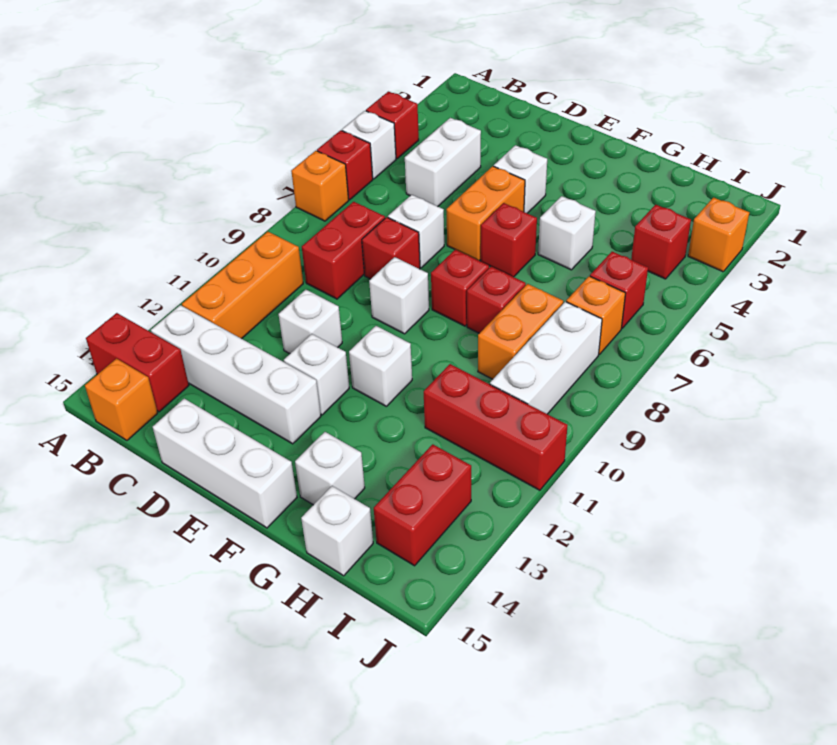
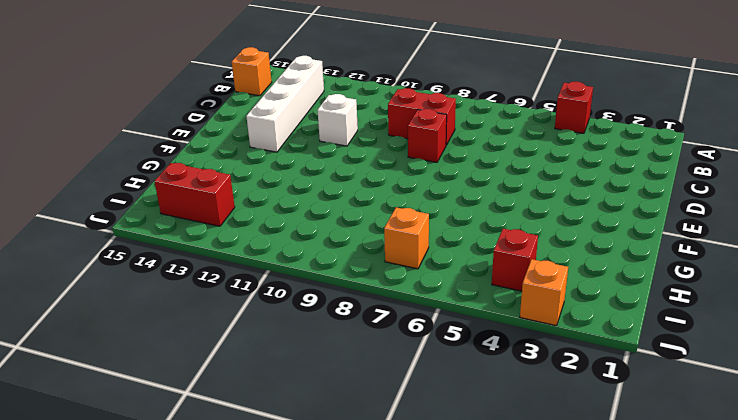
none -> white brick A5 level 1
none -> red brick A6 level 1
none -> orange brick A7 level 1
none -> red brick A14:B14 level 1

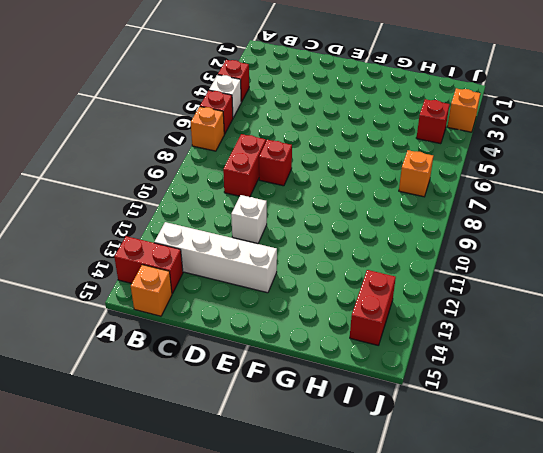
none -> orange brick B10:B12 level 1
none -> white brick C4:C5 level 1
none -> white brick D7 level 1
none -> white brick D15:F15 level 1

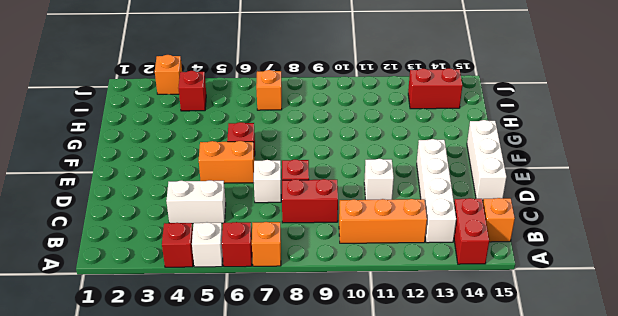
none -> white brick E4 level 1
none -> white brick E9 level 1
none -> white brick E12 level 1
none -> red brick F8 level 1

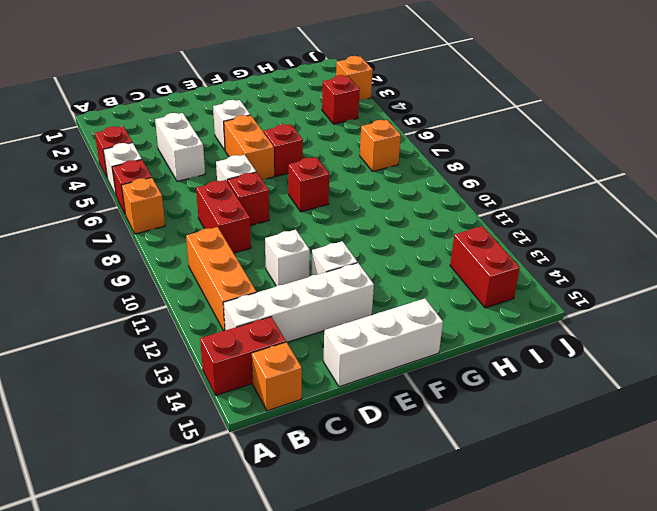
none -> white brick E9 level 1
none -> white brick F11 level 1
none -> white brick G5 level 1
none -> red brick G8 level 1

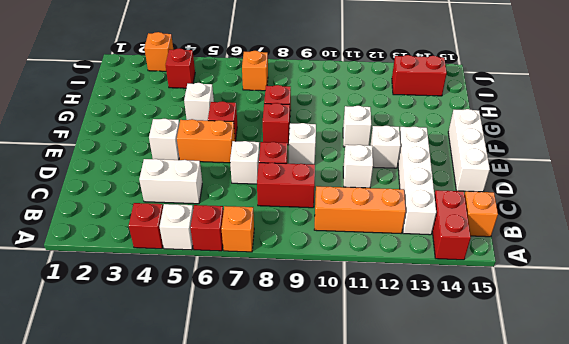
none -> white brick G14 level 1
none -> orange brick H8:H9 level 1
none -> red brick H11:J11 level 1
none -> white brick H15 level 1

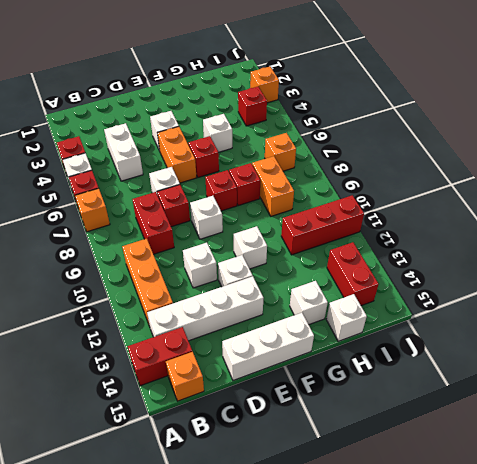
none -> red brick I6 level 1
none -> white brick I8:I10 level 1

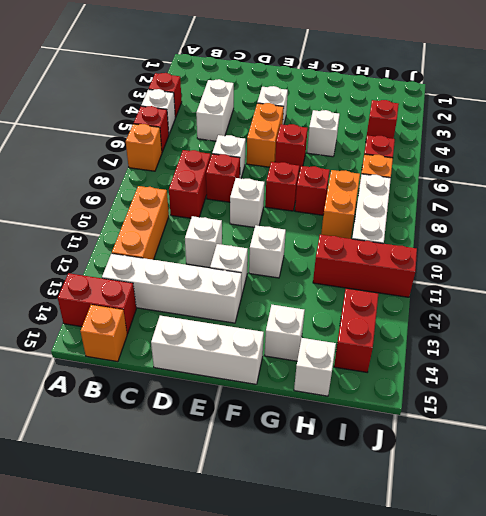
none -> orange brick J3 level 1

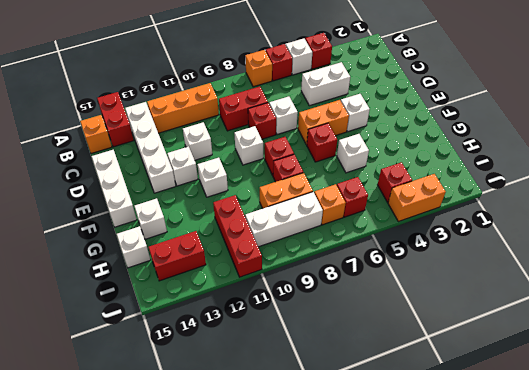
orange brick J3:J4 level 1 -> orange brick J3 level 1

